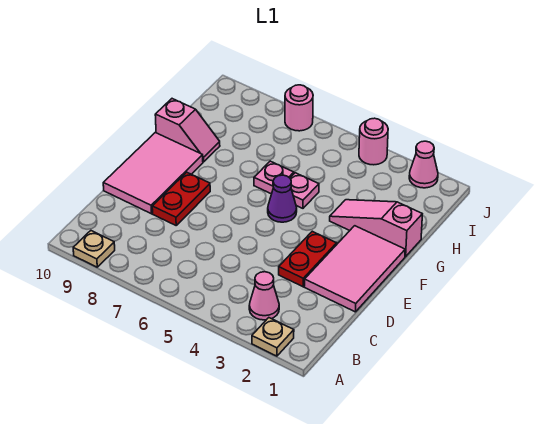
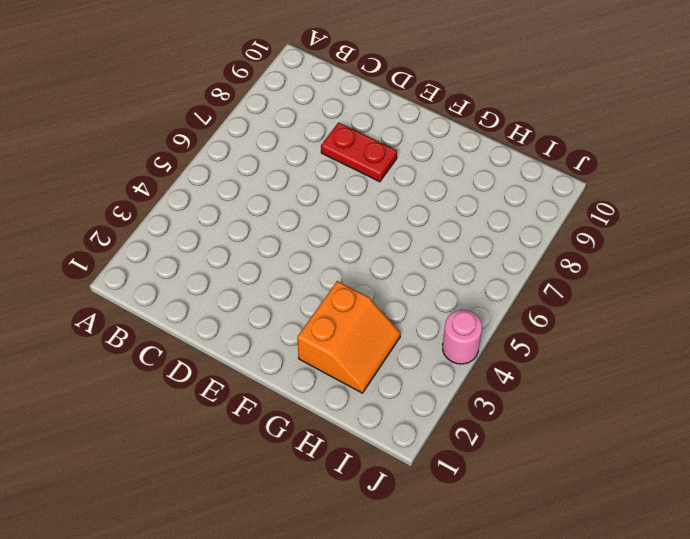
orange slope G2:H3 level 1 top G -> pink slope G1:G3 level 1 top 1
none -> tan plate A2 level 1
none -> tan plate A9 level 1
none -> pink cone B3 level 1

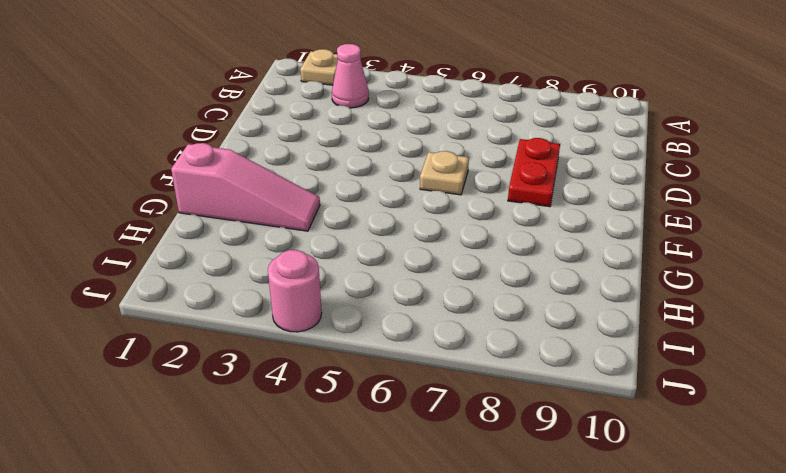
tan plate E6 level 1 -> tan plate A9 level 1
none -> pink tile D1:F2 level 1
none -> red plate D3:E3 level 1
none -> pink tile D9:F10 level 1

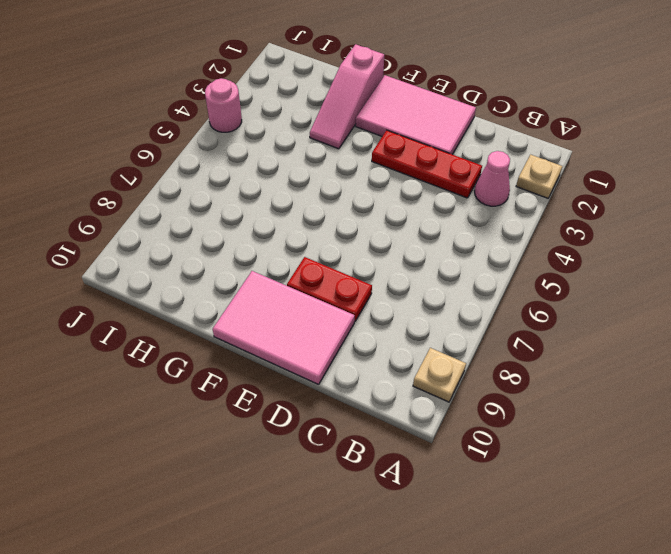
red plate C3:E3 level 1 -> red plate D3:E3 level 1
none -> purple cone F5 level 1
none -> pink plate G5 level 1
none -> pink plate G6 level 1

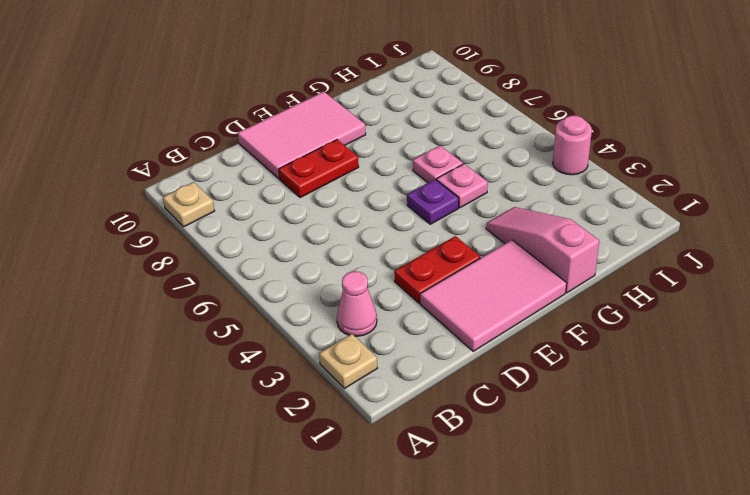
purple plate F5 level 1 -> purple cone F5 level 1
none -> pink slope G9:G10 level 1 top 10
none -> pink cone J2 level 1
none -> pink round brick J7 level 1

